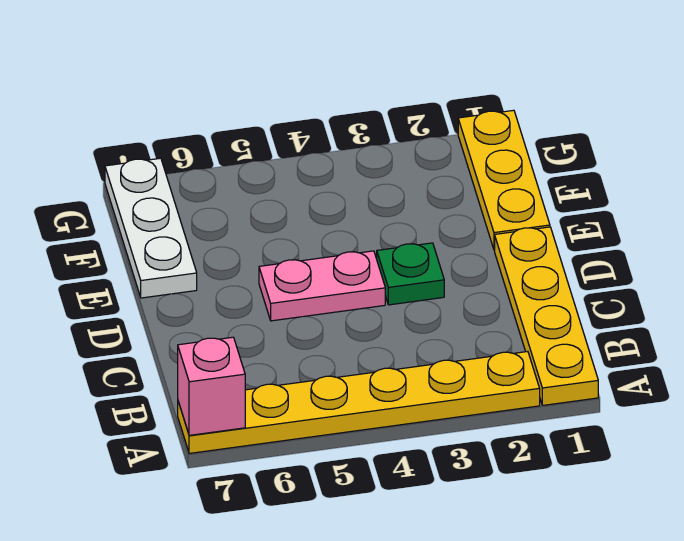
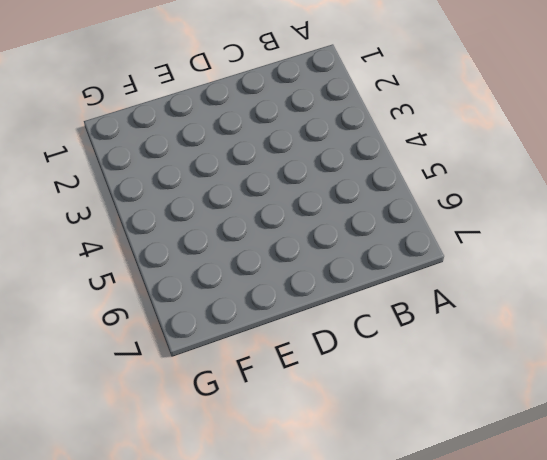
none -> yellow plate A1:D1 level 1
none -> yellow plate A2:A7 level 1

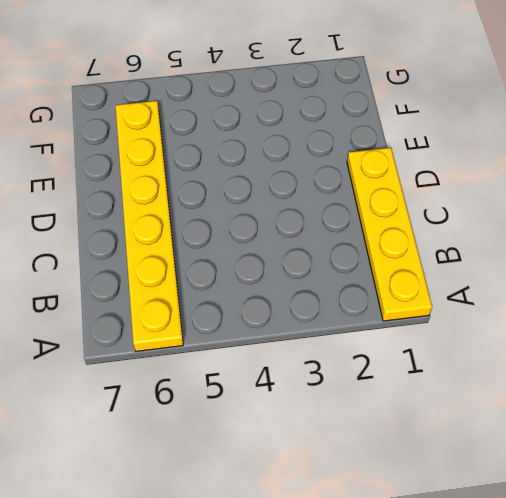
yellow plate A6:F6 level 1 -> yellow plate A2:A7 level 1
none -> green plate D3 level 1
none -> pink plate D4:D5 level 1

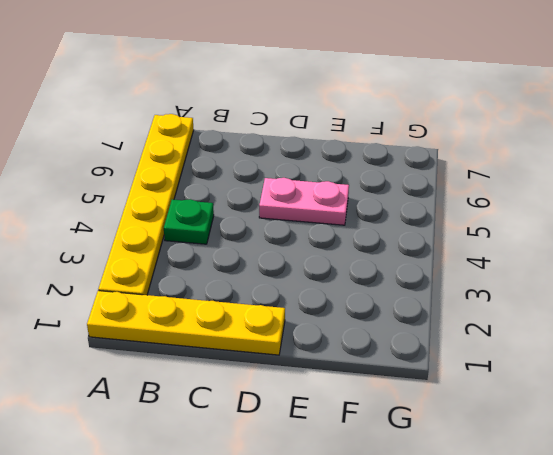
green plate B4 level 1 -> green plate D3 level 1
pink plate D5:E5 level 1 -> pink plate D4:D5 level 1
none -> yellow plate E1:G1 level 1
none -> white plate E7:G7 level 1

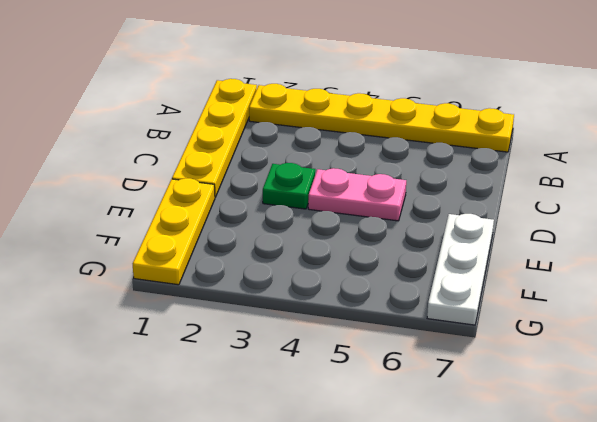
none -> pink brick A7 level 2

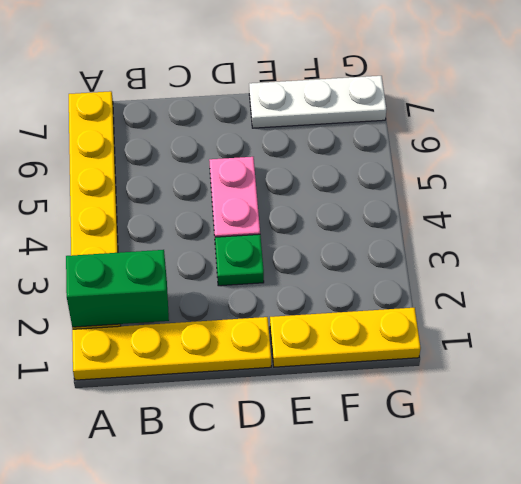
green brick A2:B2 level 2 -> none
none -> pink brick A7 level 2

